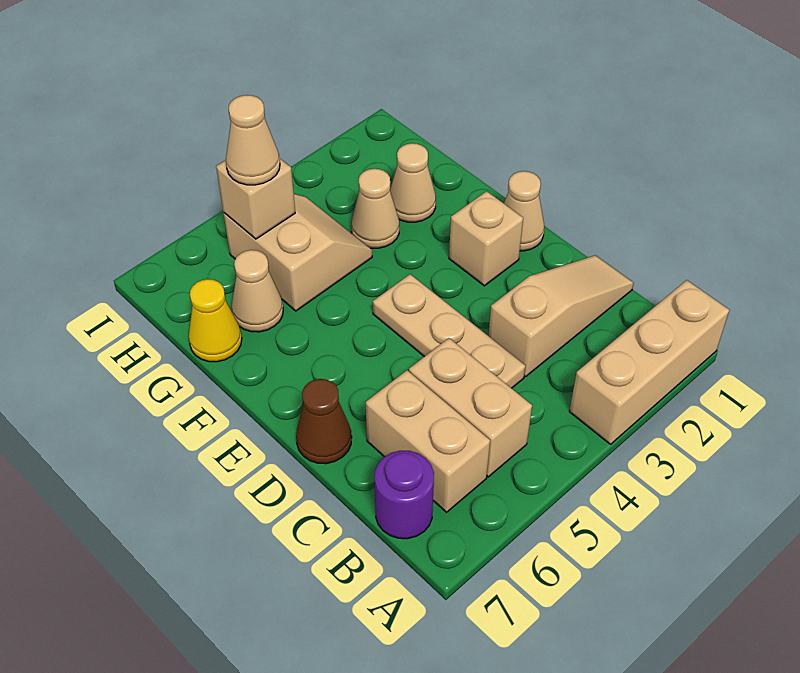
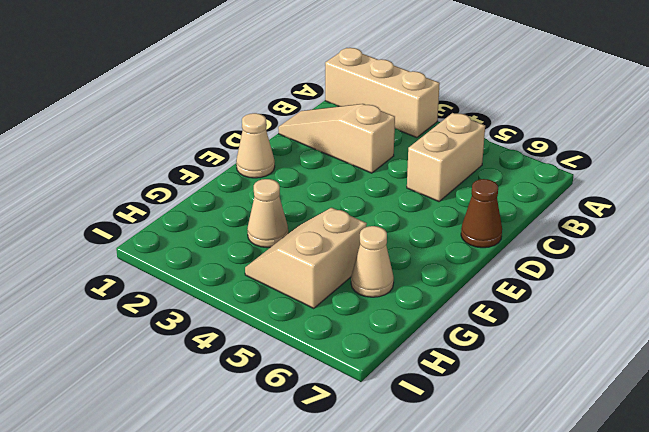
none -> tan brick B6:C6 level 1
none -> purple round brick B7 level 1
none -> tan plate C4:E4 level 1

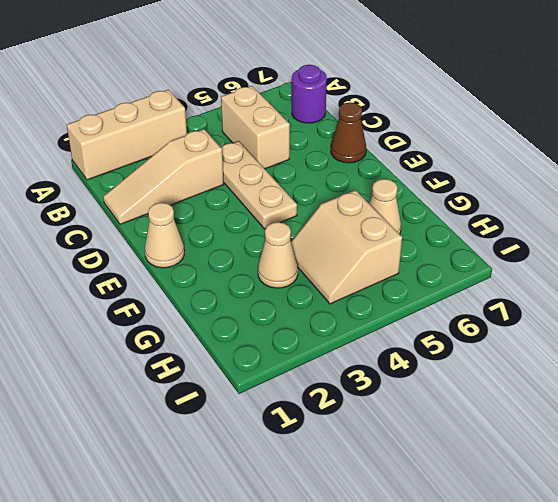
none -> tan brick B6:C6 level 1
none -> tan brick E2 level 1
none -> tan cone G2 level 1

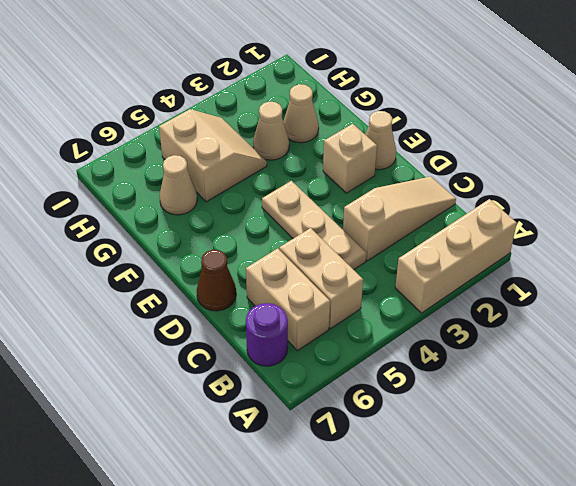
none -> yellow cone G7 level 1
none -> tan brick H5 level 2
none -> tan cone H5 level 3

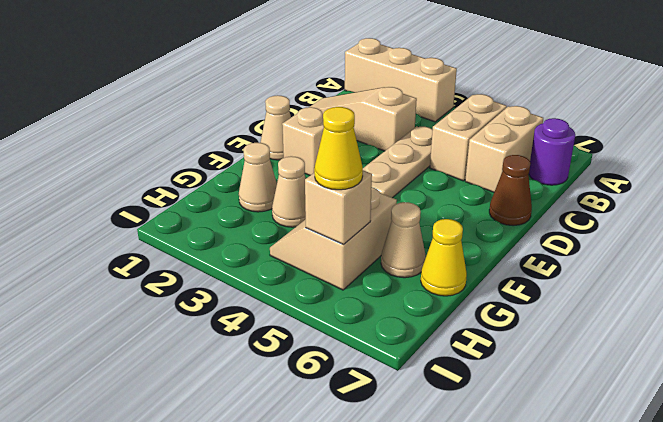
yellow cone H5 level 3 -> tan cone H5 level 3

